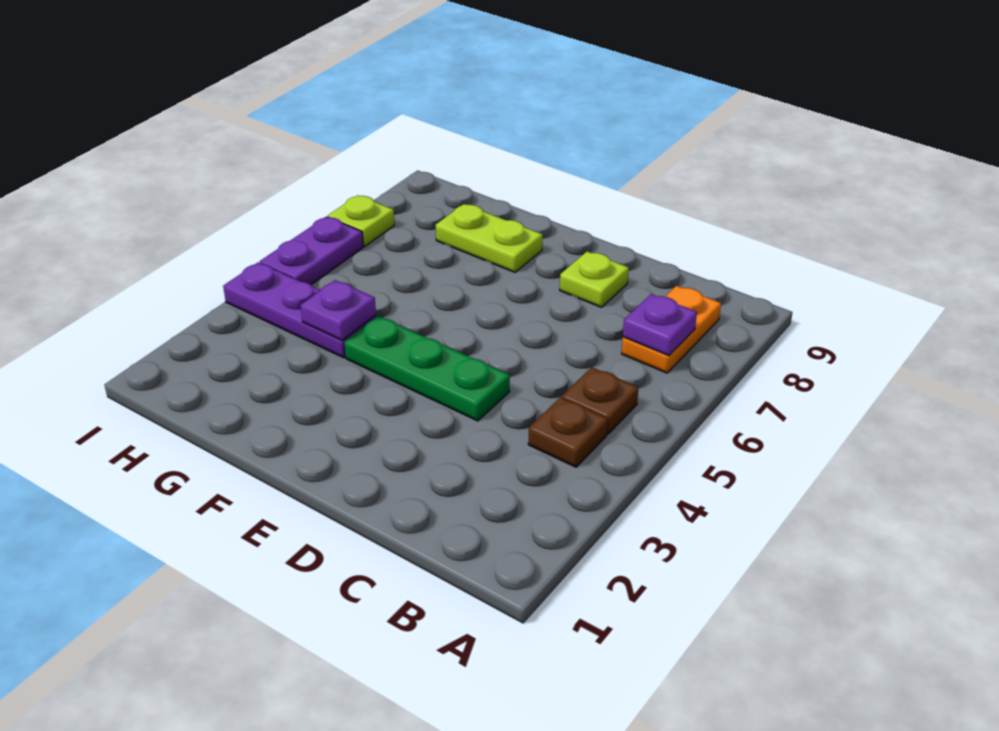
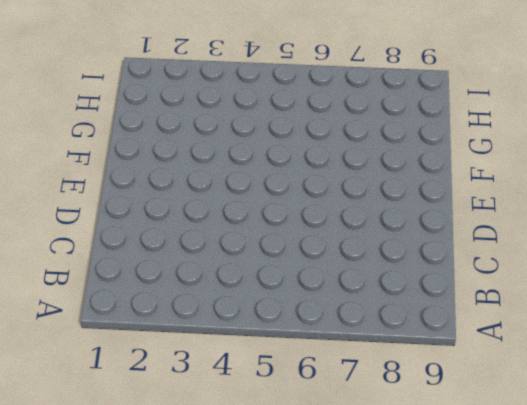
none -> brown plate B4 level 1
none -> brown plate B5 level 1

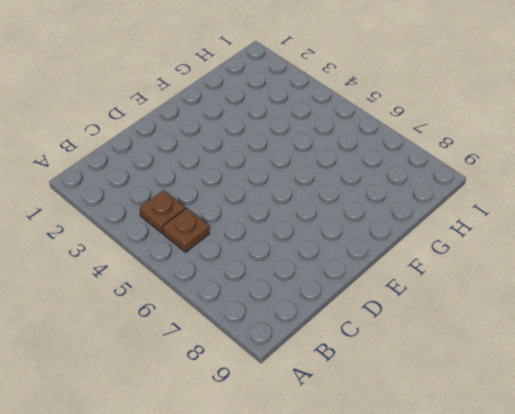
none -> orange plate B7:B8 level 1
none -> green plate D4:F4 level 1

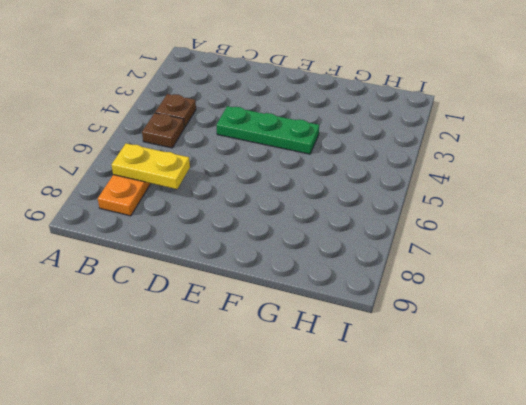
yellow plate B7:C7 level 2 -> purple plate B7 level 2
none -> lime plate D8 level 1
none -> lime plate F8:G8 level 1

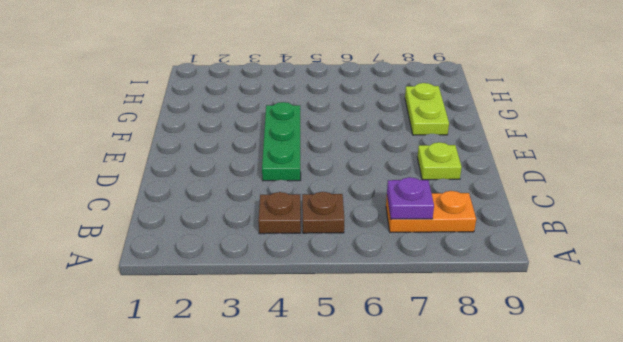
none -> purple plate G4:I4 level 1
none -> purple plate I5:I6 level 1

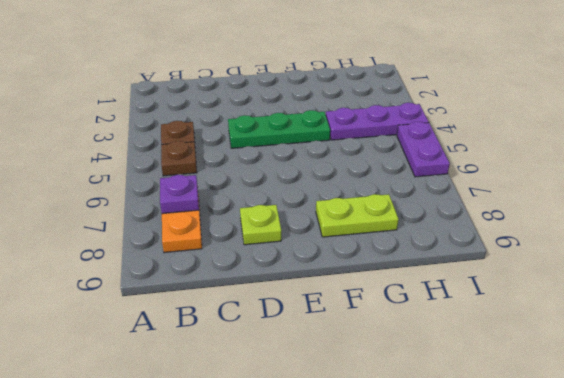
none -> lime plate I7 level 1
none -> purple plate G4 level 2

